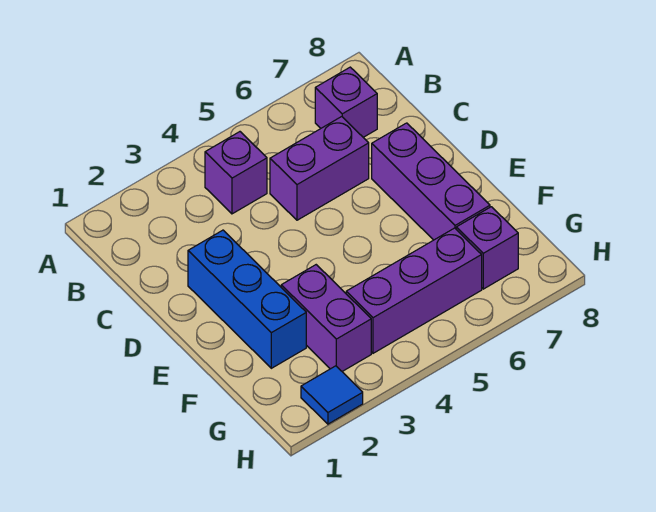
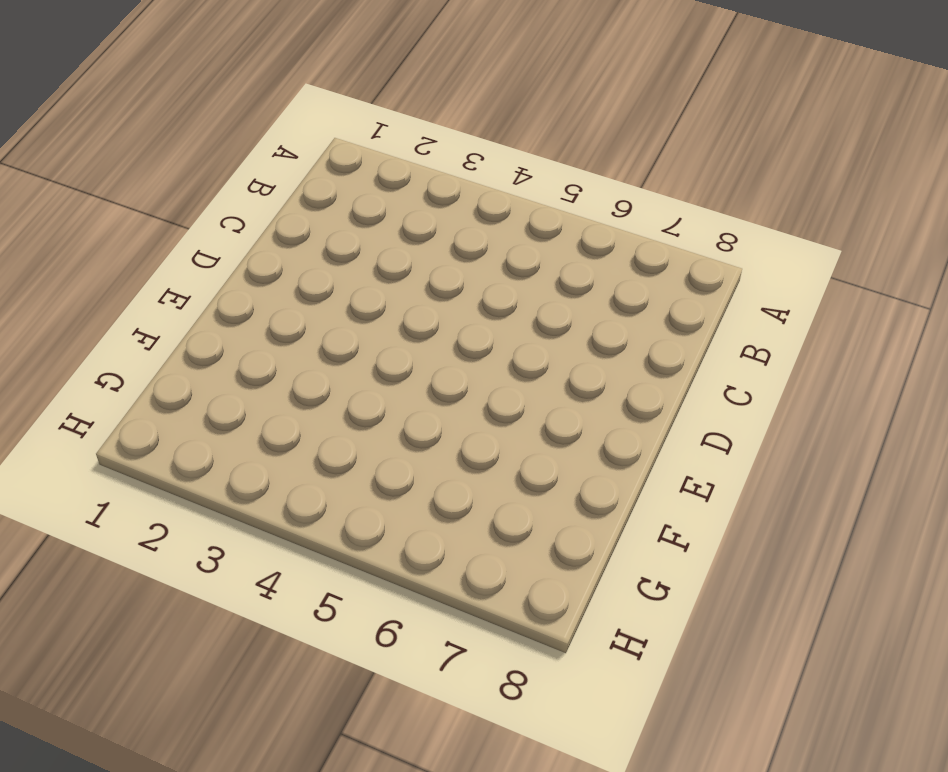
none -> purple brick B4 level 1
none -> purple brick B7 level 1

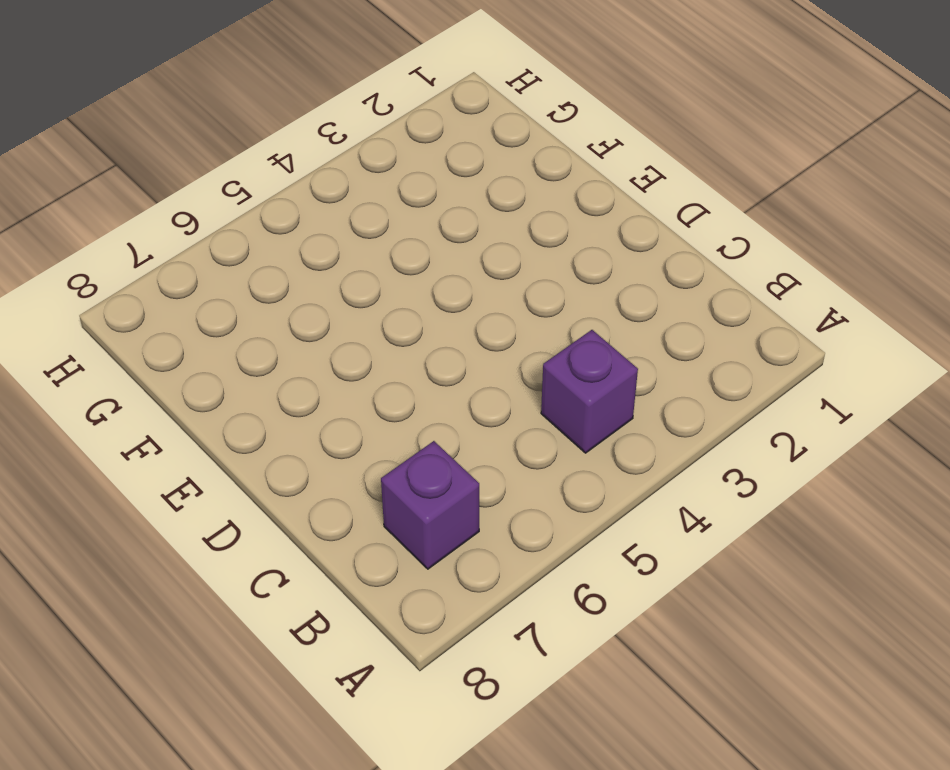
none -> purple brick C5:C6 level 1
none -> blue brick D2:F2 level 1

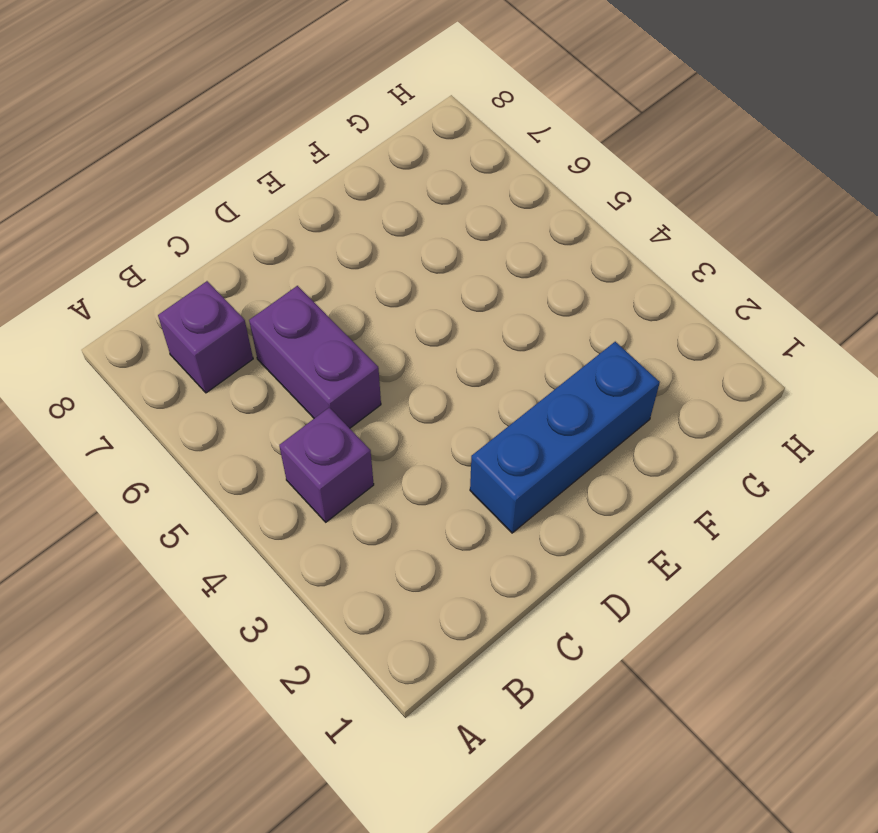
none -> purple brick D7:F7 level 1
none -> purple brick F3:G3 level 1

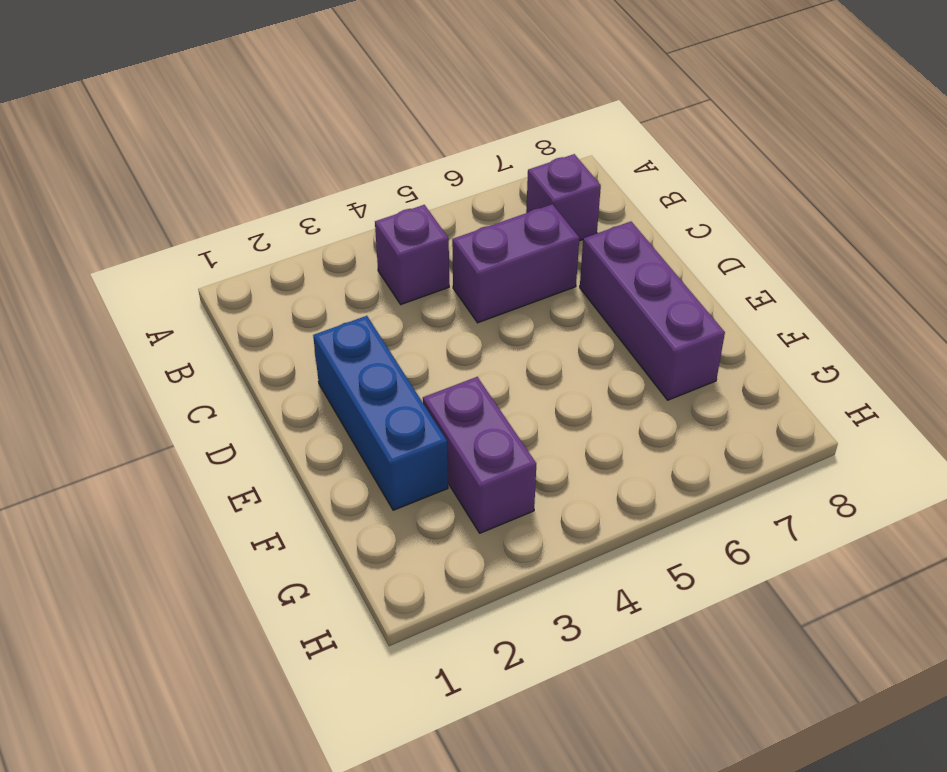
none -> purple brick G4:G6 level 1
none -> purple brick G7 level 1

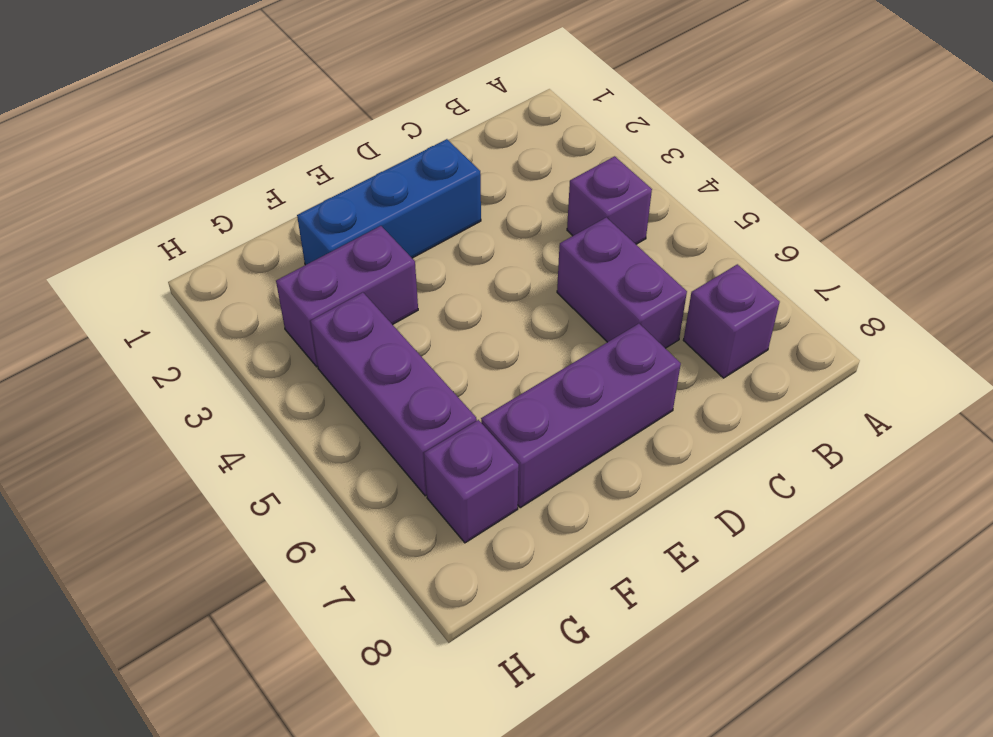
none -> blue tile H2 level 1

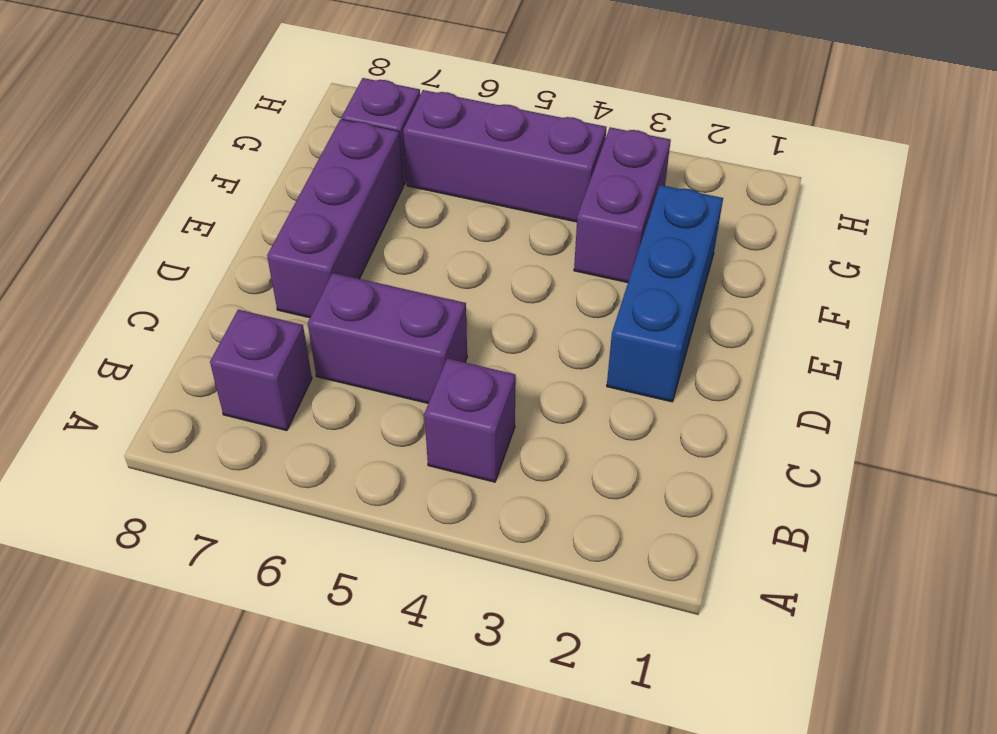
none -> blue tile H2 level 1

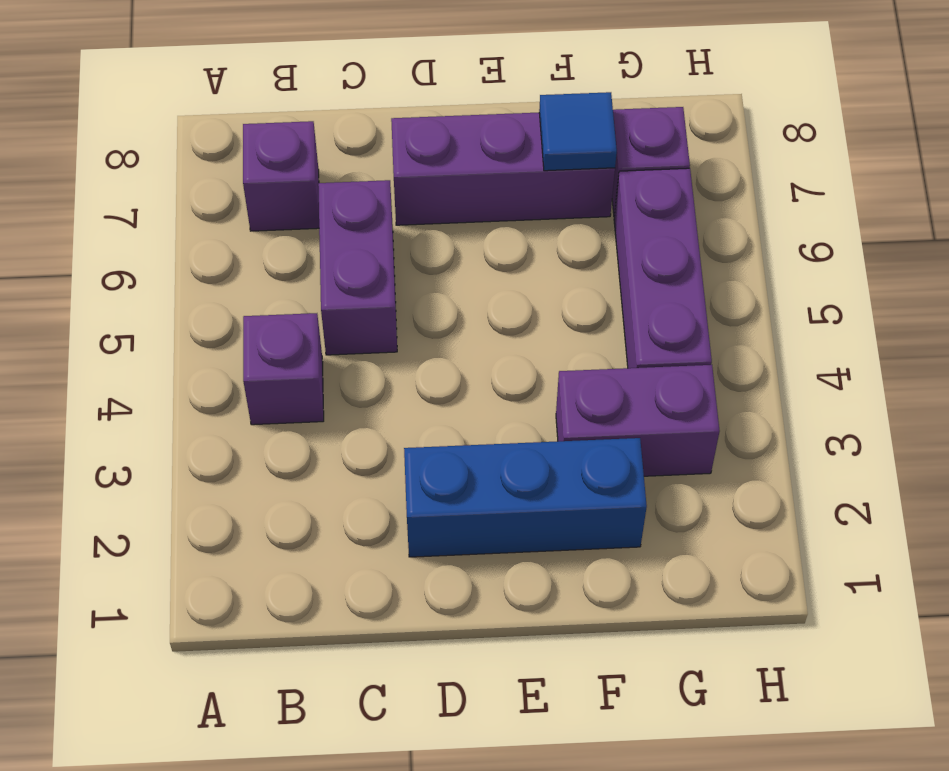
blue tile F7 level 2 -> blue tile H2 level 1

